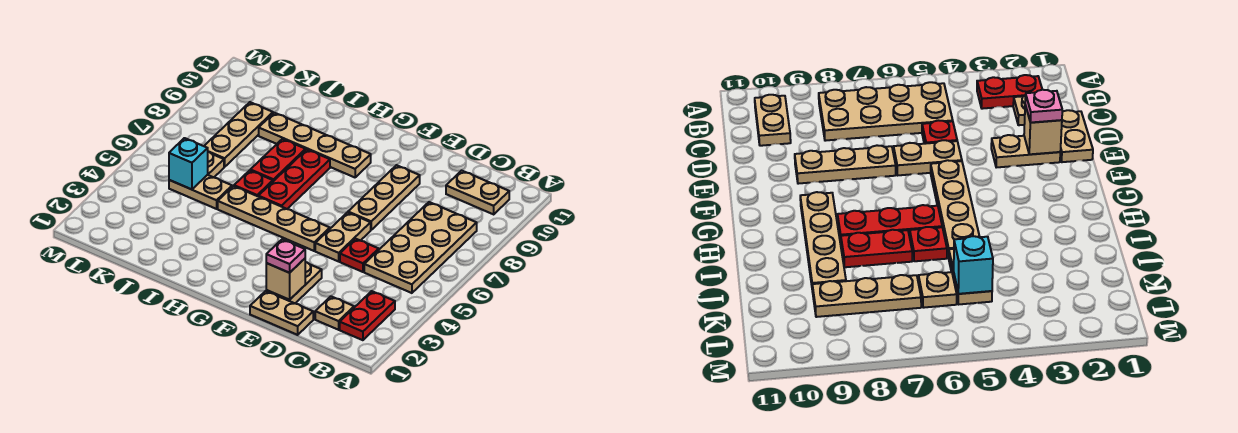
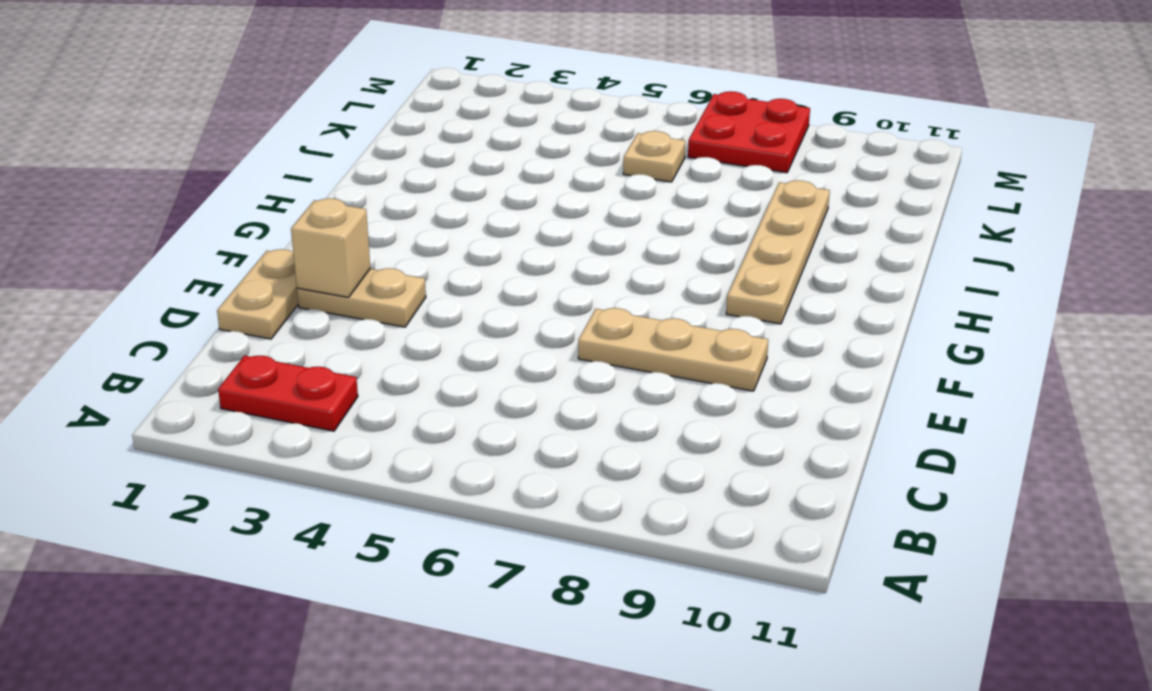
red plate L7:M8 level 1 -> none
none -> tan plate B5:C8 level 1
none -> tan plate B10:C10 level 1
none -> tan plate C2 level 1

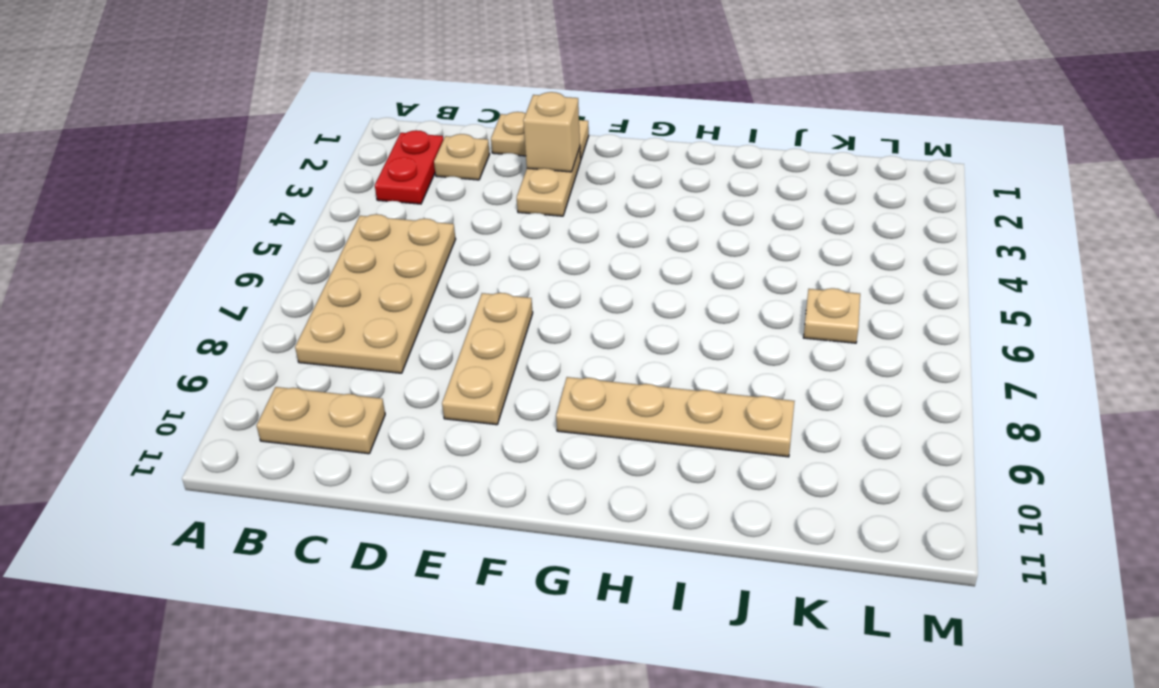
none -> red plate D5 level 1
none -> tan plate E5:E6 level 1
none -> tan plate F5:I5 level 1

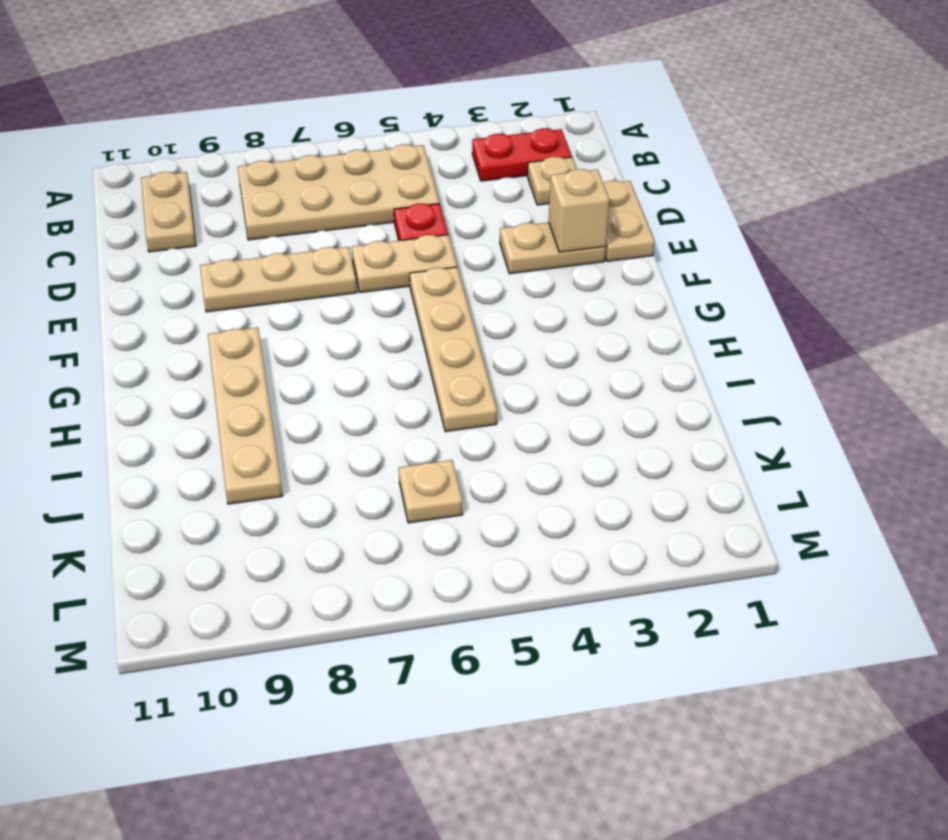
none -> red plate H6:H8 level 1
none -> red plate I6 level 1
none -> red plate I7:I8 level 1

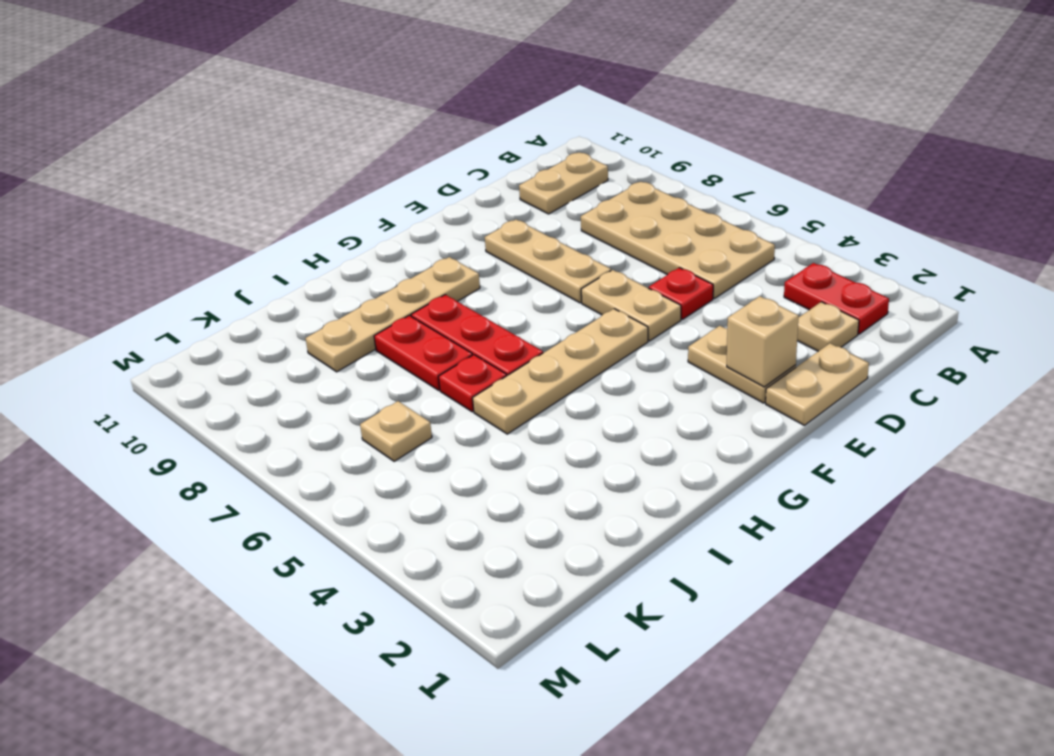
none -> tan plate J5:K5 level 1
none -> tan plate K7:K9 level 1
none -> cyan brick K5 level 2

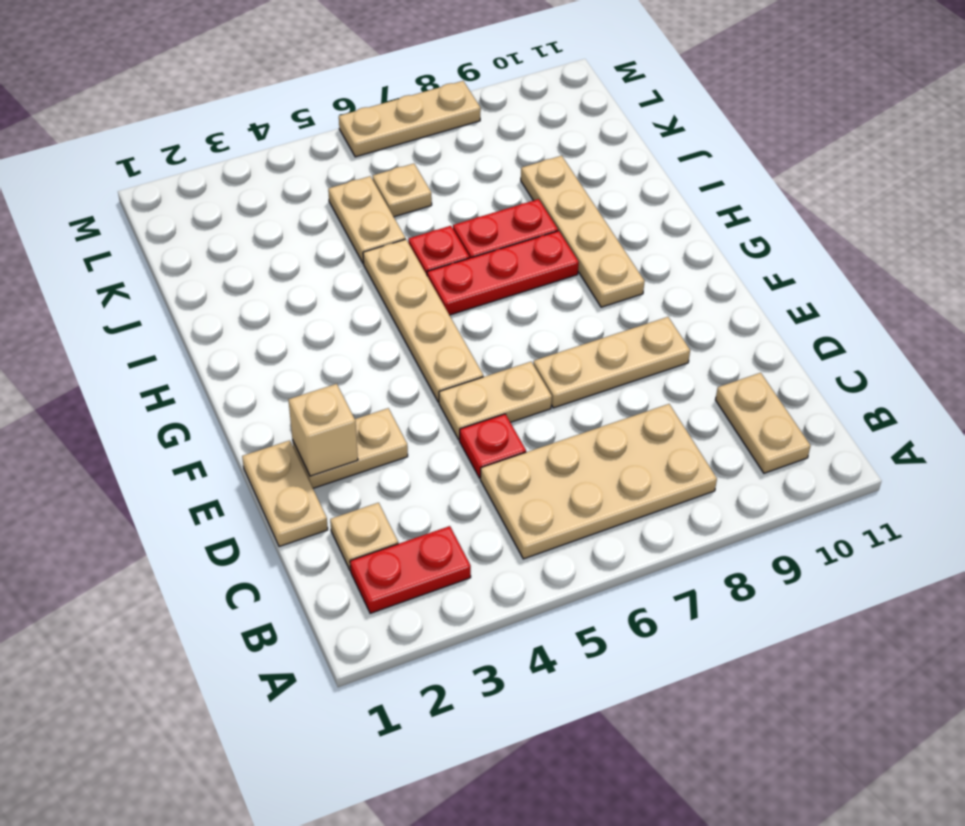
tan plate M6:M8 level 1 -> tan plate K7:K9 level 1
none -> cyan brick K5 level 2
none -> pink plate E2 level 3

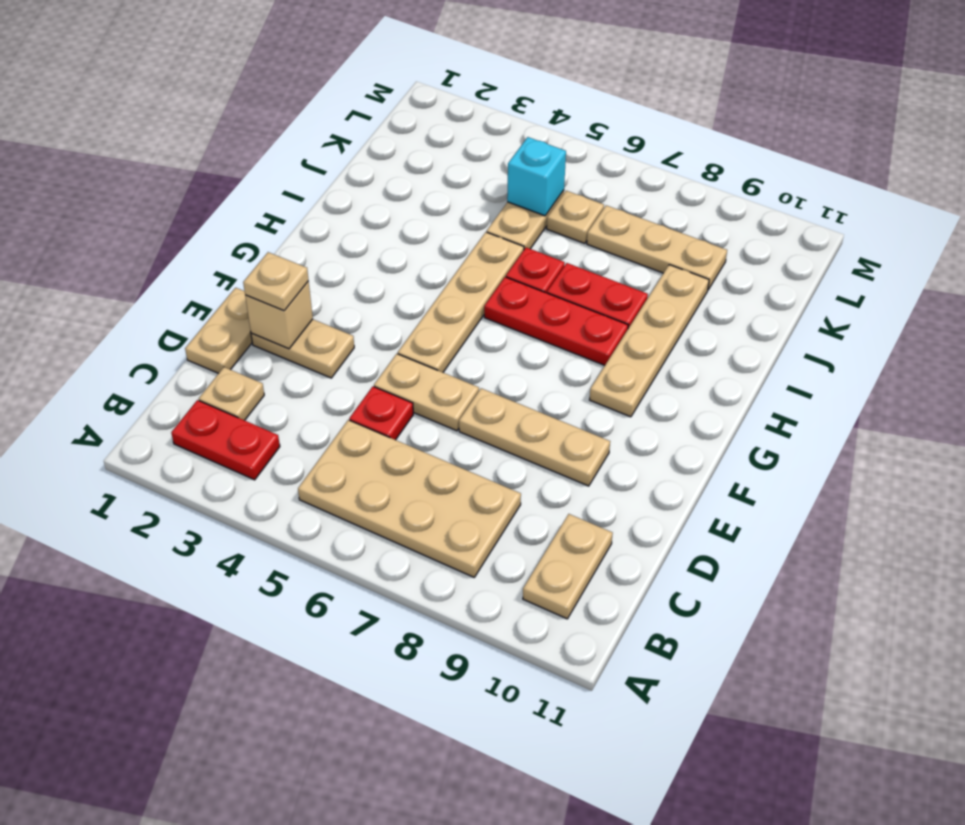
tan plate E2 level 3 -> pink plate E2 level 3

